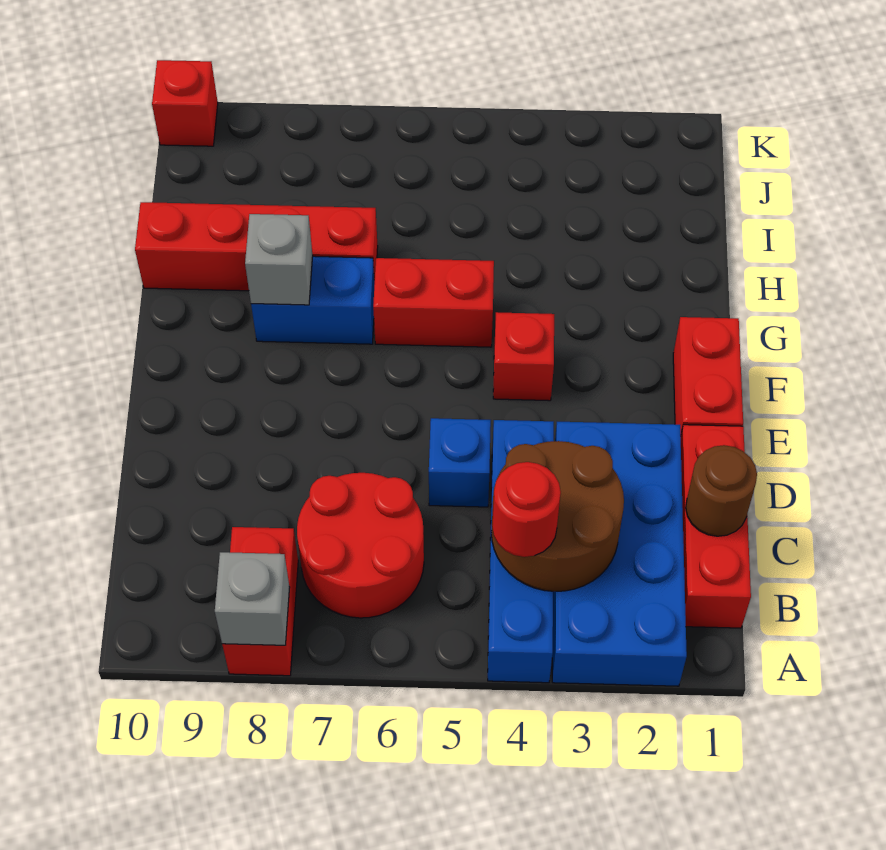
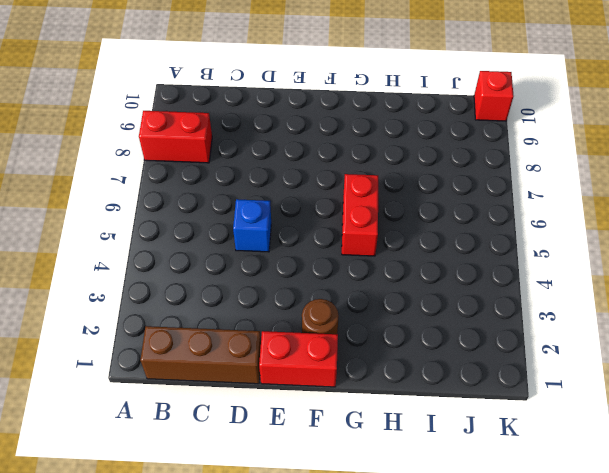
brown brick B1:D1 level 1 -> red brick B1:D1 level 1
brown round brick F2 level 1 -> brown round brick C1 level 2
none -> blue brick A2:D3 level 1
none -> blue brick A4:D4 level 1
none -> red round brick B6:C7 level 1

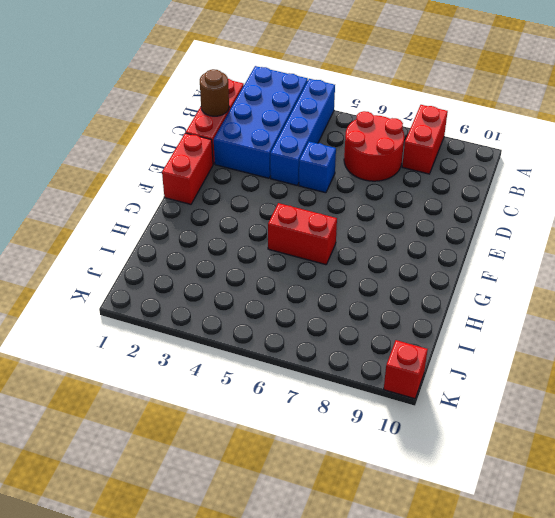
none -> red brick F4 level 1
none -> blue brick G7:G8 level 1
none -> red brick H7:H10 level 1

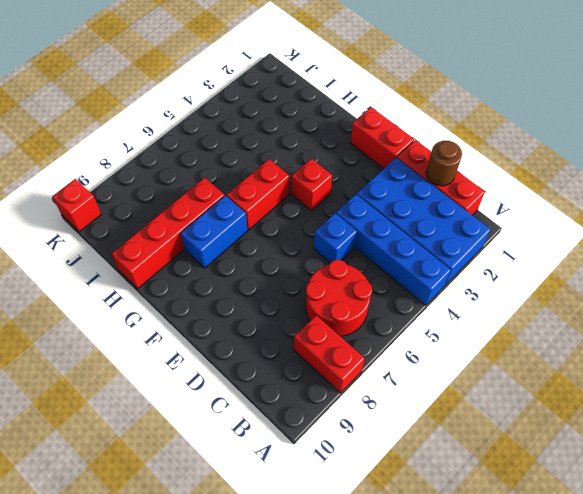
none -> grey brick A8 level 2
none -> brown round brick B3:C4 level 2
none -> grey brick G8 level 2

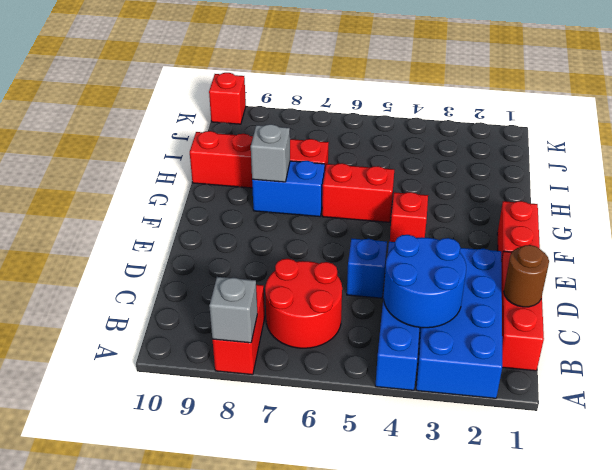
blue round brick B3:C4 level 2 -> brown round brick B3:C4 level 2
none -> red round brick B4 level 3

